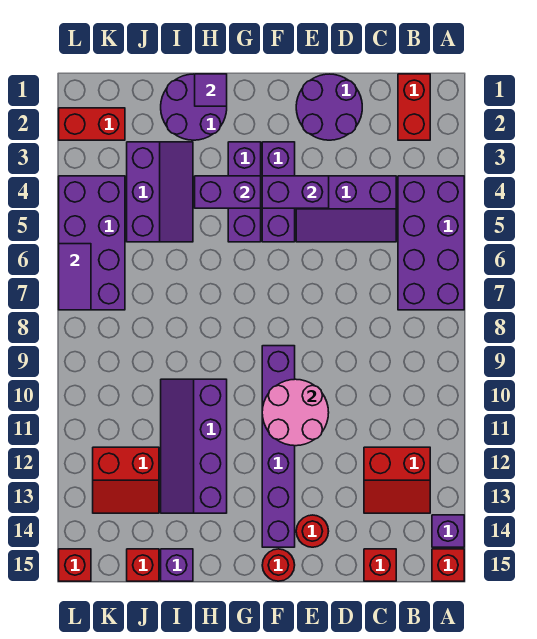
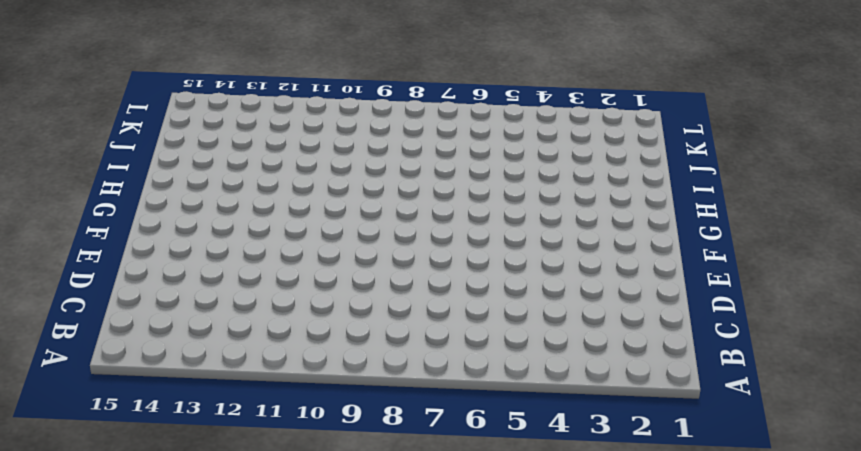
none -> purple brick A4:B7 level 1
none -> purple brick A14 level 1
none -> red brick A15 level 1

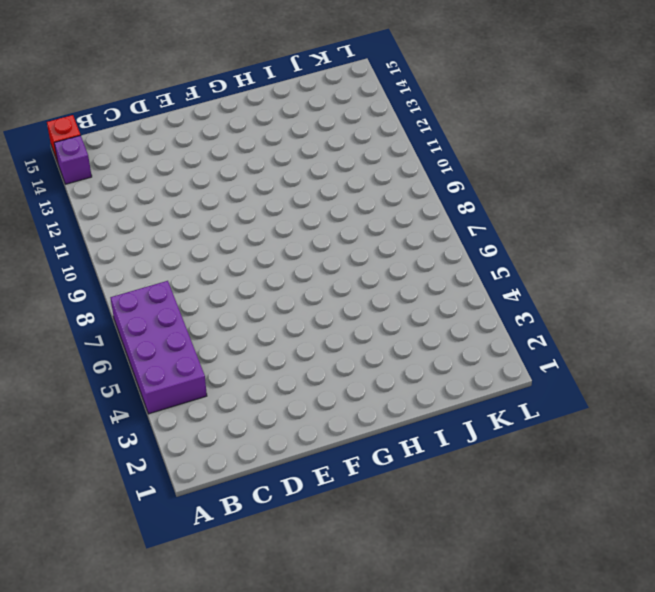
none -> red brick B1:B2 level 1
none -> red slope B12:C13 level 1 top 12
none -> purple slope C4:E5 level 1 top 4

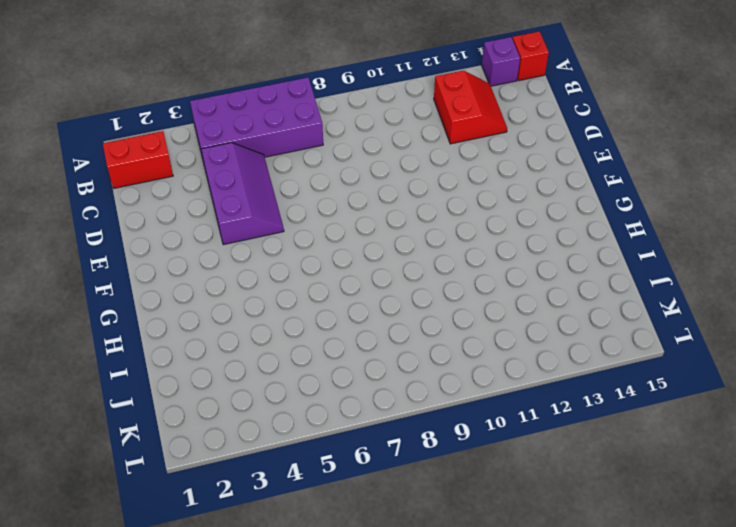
none -> red brick C15 level 1
none -> purple round brick D1:E2 level 1
none -> red round brick E14 level 1

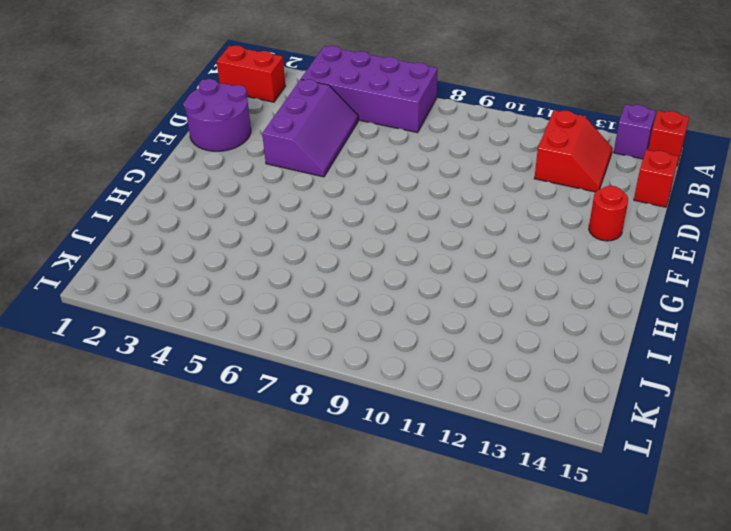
none -> purple brick F3:F5 level 1
none -> purple brick F9:F14 level 1
none -> red round brick F15 level 1

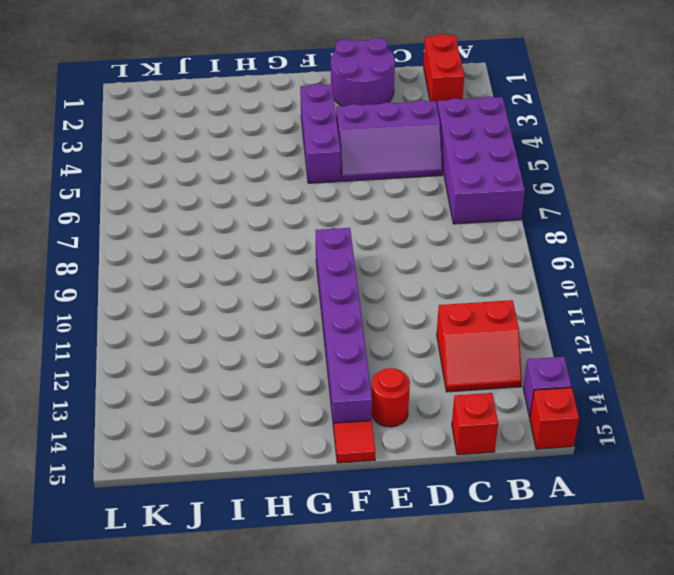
red tile F15 level 1 -> red round brick F15 level 1
none -> purple brick G3:G5 level 1
none -> purple round brick H1:I2 level 1
none -> purple slope H10:I13 level 1 top H

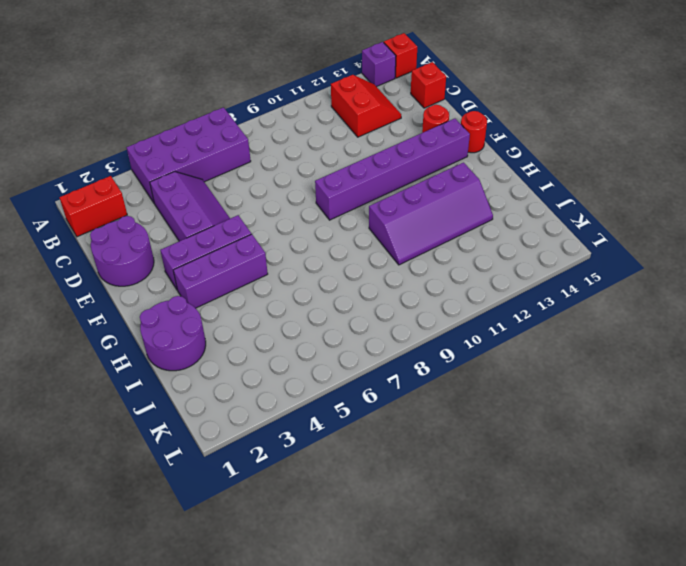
none -> purple slope I3:J5 level 1 top J
none -> purple brick I15 level 1
none -> red slope J12:K13 level 1 top 12

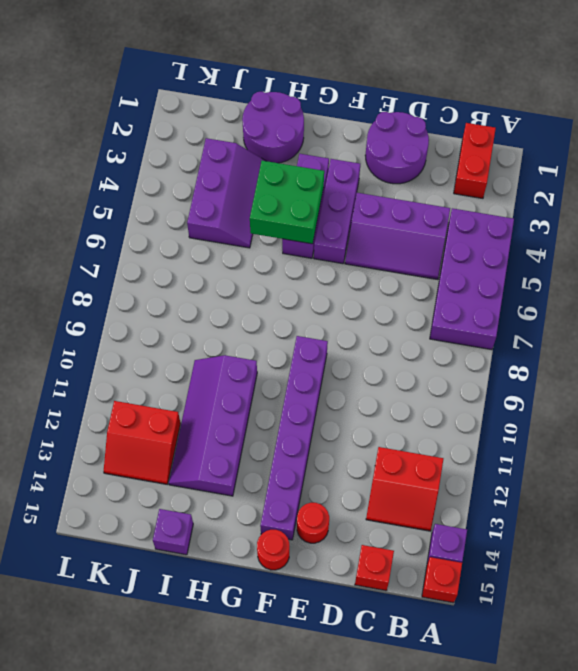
green brick G4:H5 level 2 -> purple brick G4:H4 level 2
none -> red brick J15 level 1
none -> red brick K2:L2 level 1
none -> purple brick K4:L7 level 1

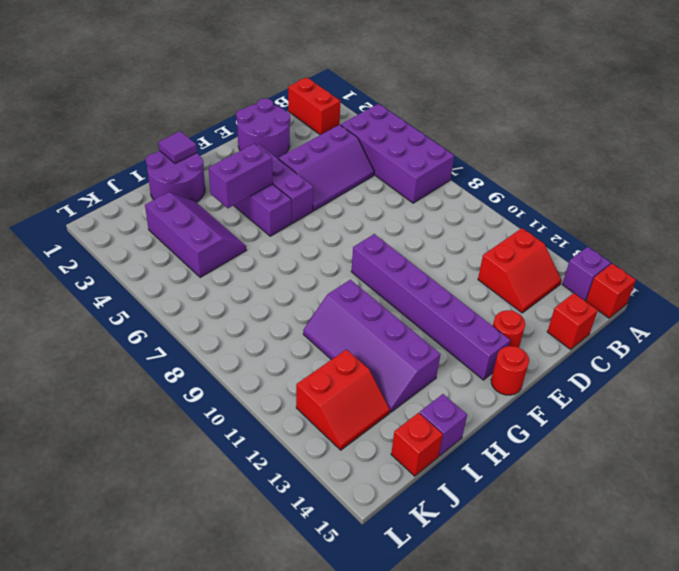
none -> red brick K2:L2 level 1
none -> purple brick K4:L7 level 1
none -> red brick L15 level 1

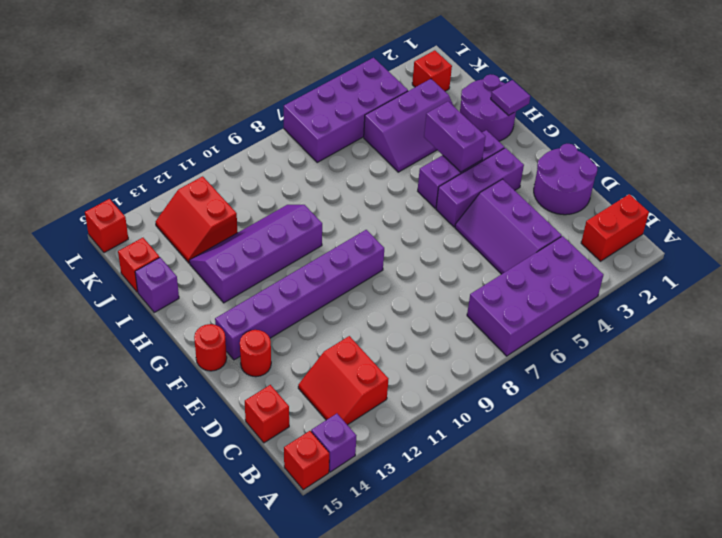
red brick K2 level 1 -> red brick K2:L2 level 1
none -> purple brick E4:F4 level 2
none -> pink round brick E10:F11 level 2
none -> purple tile L6:L7 level 2

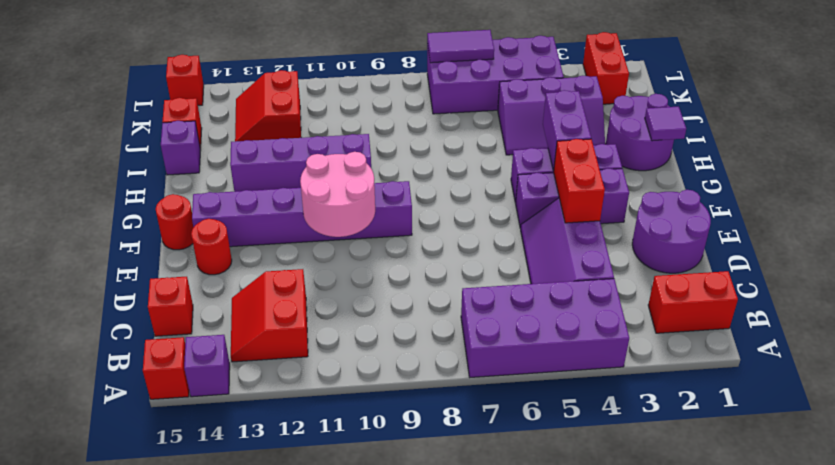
red brick E4:F4 level 2 -> purple brick E4:F4 level 2

